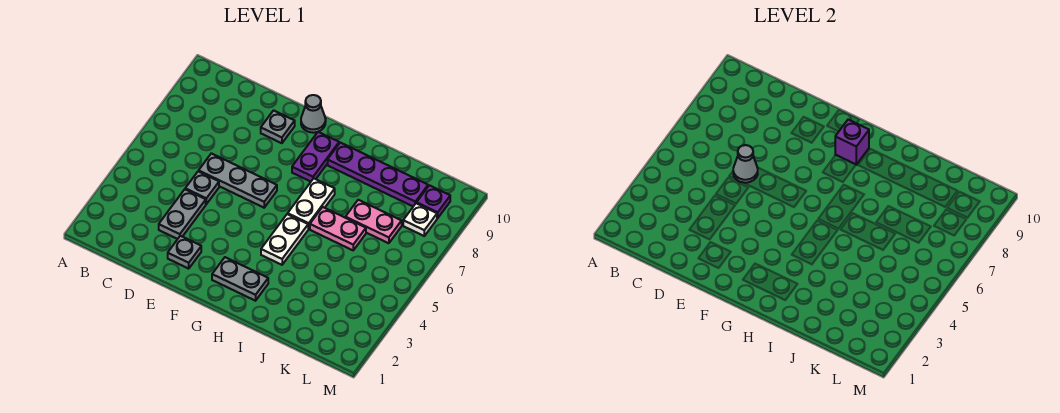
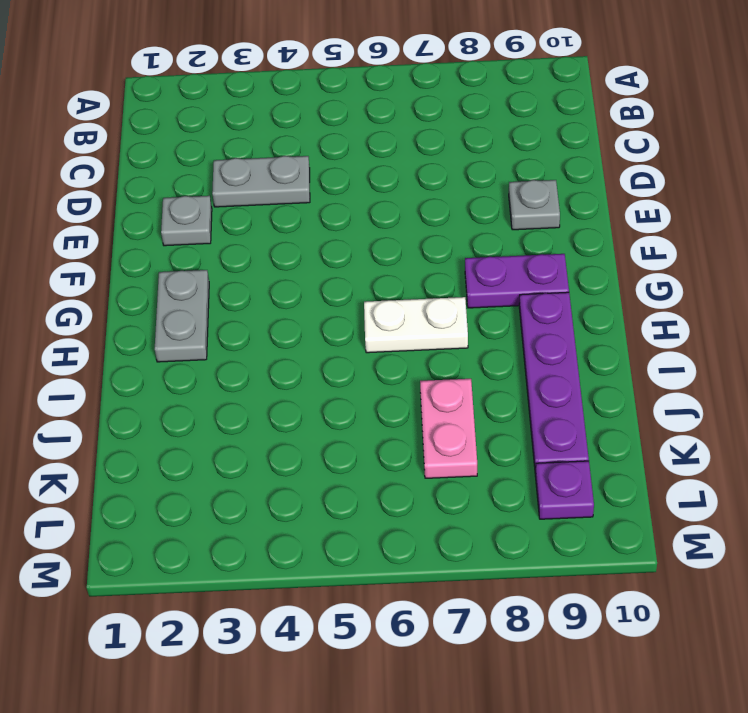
none -> grey plate D5 level 1
none -> grey plate D6:F6 level 1
none -> grey cone F10 level 1

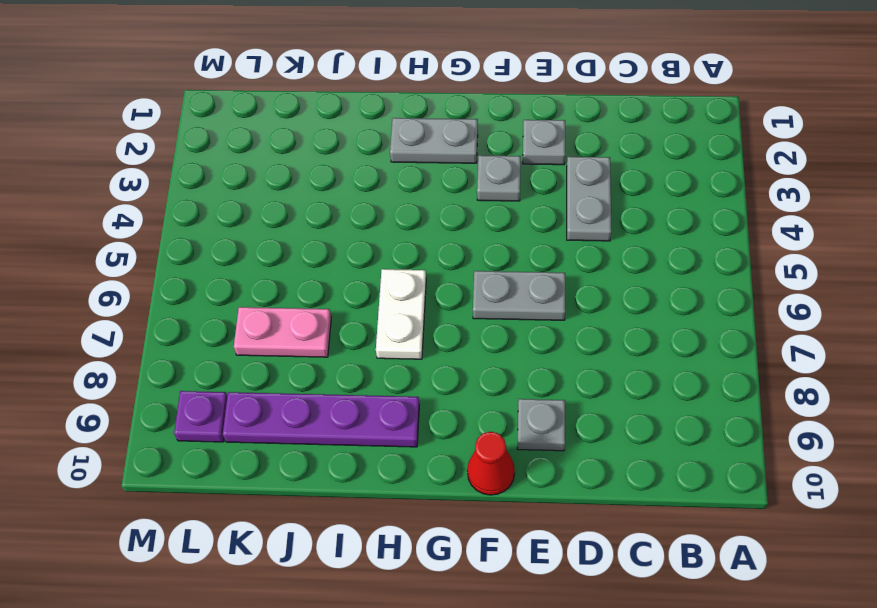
grey plate E6:F6 level 1 -> grey plate D6:F6 level 1
grey plate F3 level 1 -> grey plate D5 level 1
red cone F10 level 1 -> grey cone F10 level 1
none -> purple plate G8:G9 level 1
none -> white plate H4:H5 level 1
none -> pink plate I6:J6 level 1

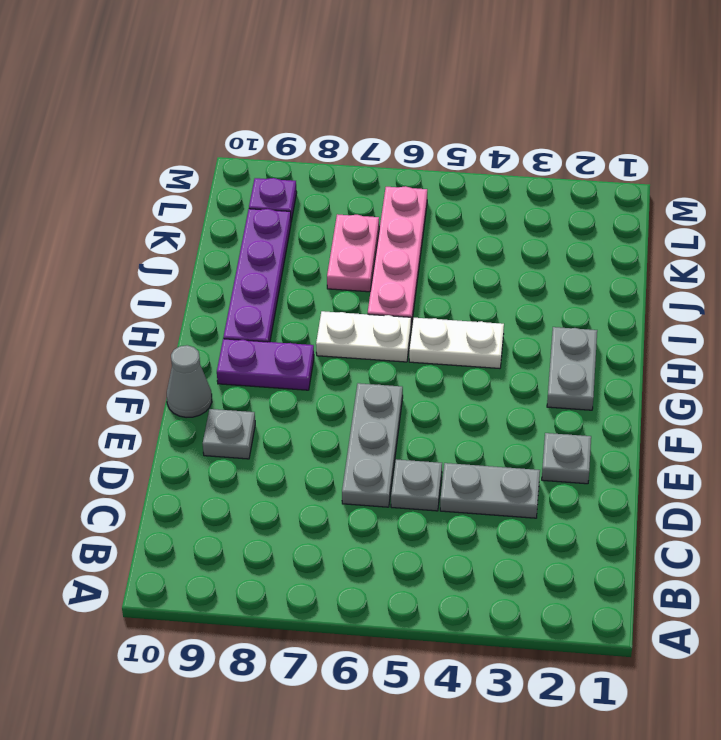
pink plate I6:L6 level 1 -> pink plate I6:J6 level 1
none -> white plate L8 level 1
none -> grey cone D6 level 2
none -> purple brick G9 level 2

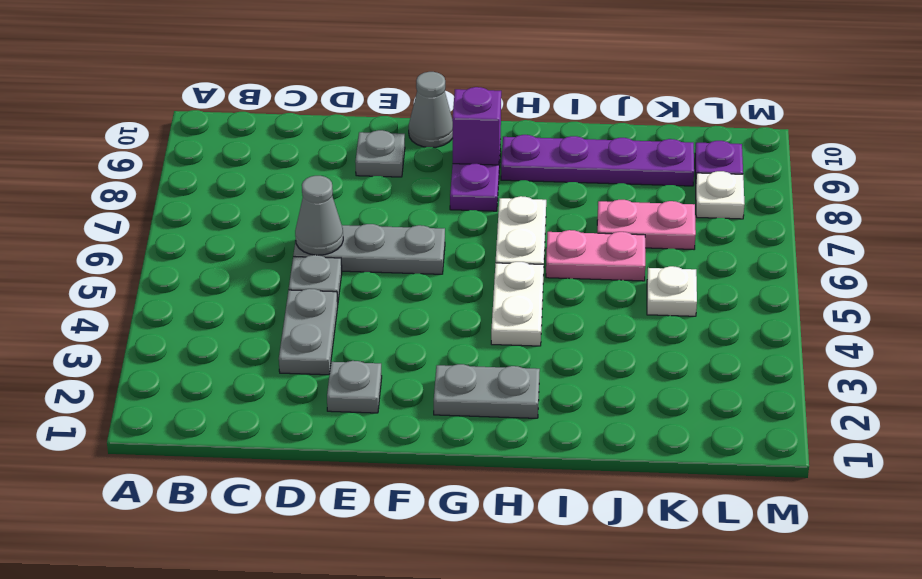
white plate K5 level 1 -> none

